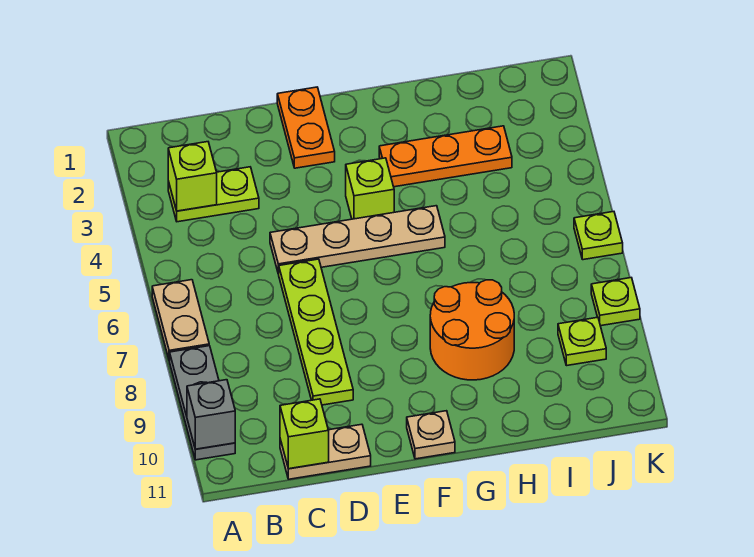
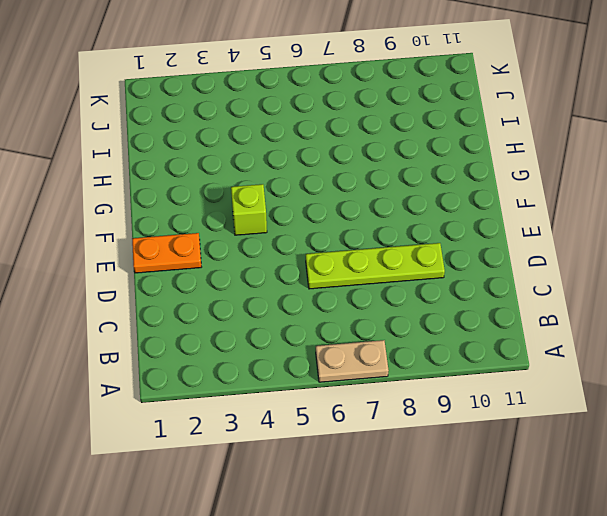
none -> grey plate A8:A10 level 1
none -> lime plate B3:C3 level 1
none -> tan plate C11:D11 level 1

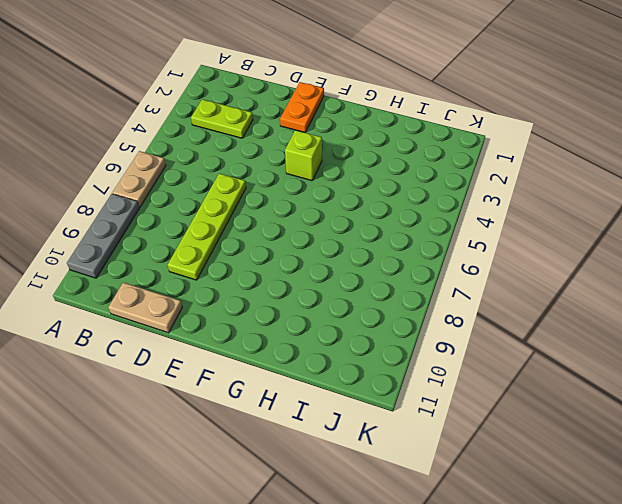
none -> tan plate D5:G5 level 1
none -> tan plate F11 level 1
none -> orange plate G3:I3 level 1

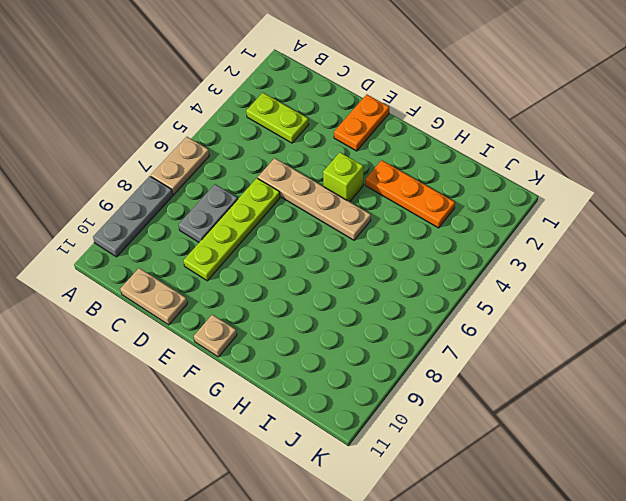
grey plate C7:C8 level 1 -> none
none -> orange round brick G8:H9 level 1
none -> lime plate J9 level 1
none -> lime plate K6 level 1

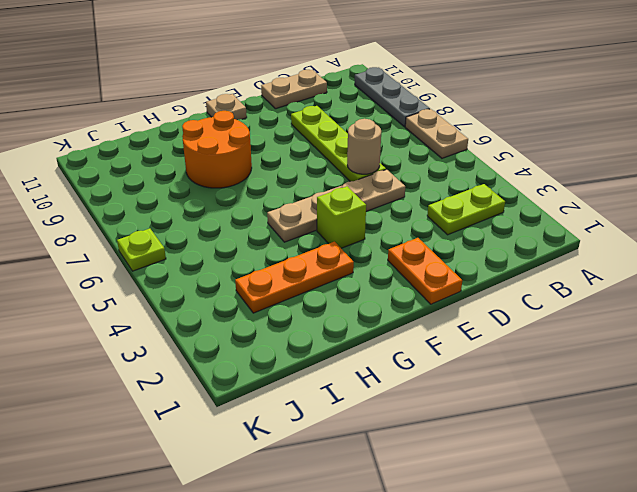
tan round brick D6 level 2 -> none
none -> lime plate J9 level 1
none -> lime plate K8 level 1
none -> grey brick A10 level 2

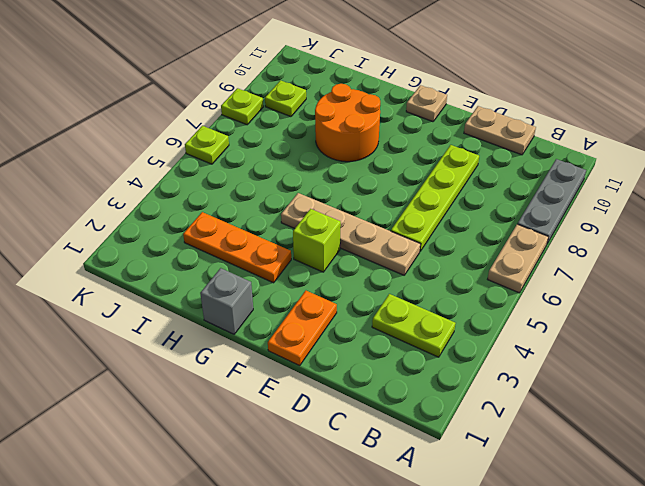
grey brick G1 level 1 -> grey brick A10 level 2
none -> lime brick B3 level 2
none -> lime brick C11 level 2

